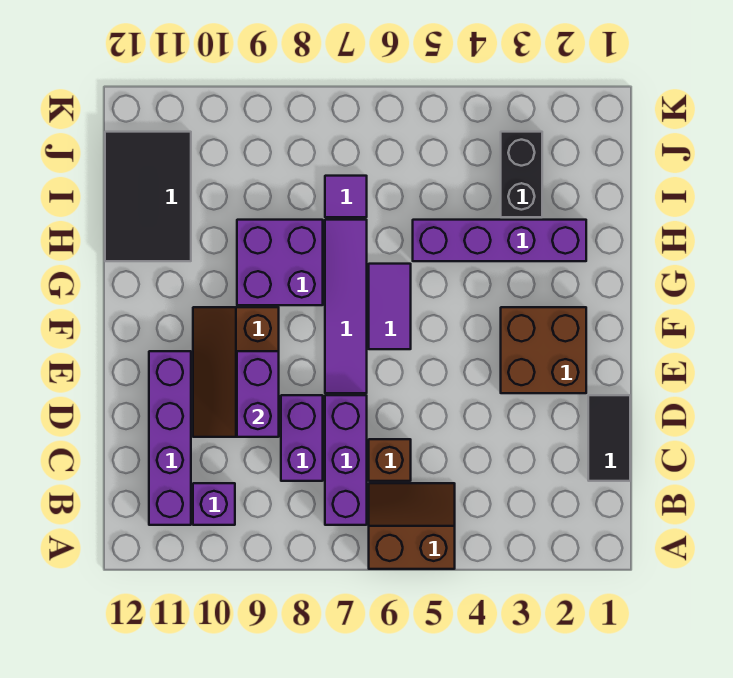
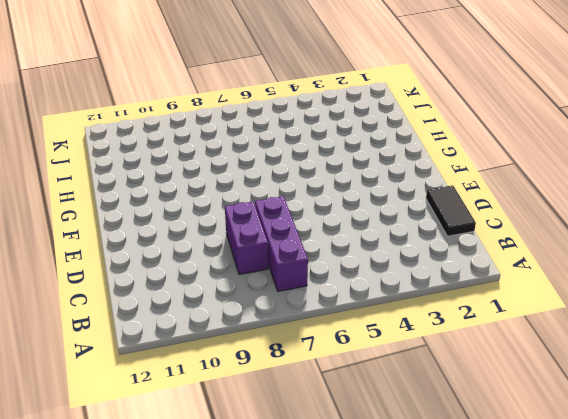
none -> brown slope A5:B6 level 1 top A
none -> purple brick B10 level 1
none -> purple brick B11:E11 level 1

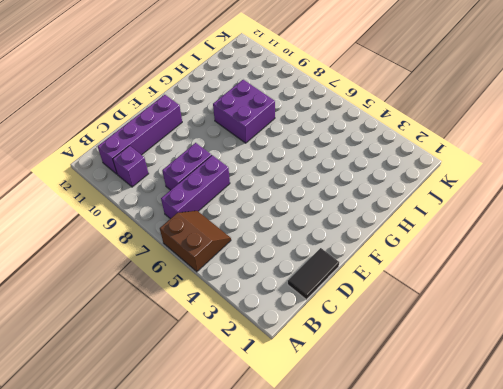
none -> brown brick C6 level 1
none -> brown slope D9:F10 level 1 top 9
none -> brown brick E2:F3 level 1

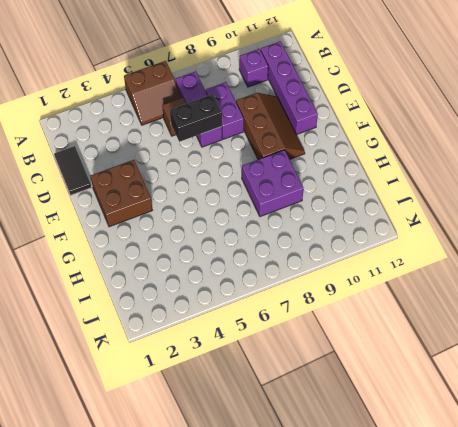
black brick D6:D7 level 2 -> black brick I3:J3 level 1
none -> purple tile E7:H7 level 1
none -> purple tile F6:G6 level 1
none -> purple brick H2:H5 level 1

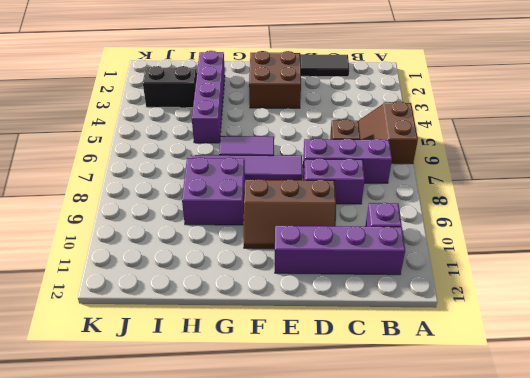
none -> black tile H11:J12 level 1
none -> purple tile I7 level 1
none -> purple brick D9:E9 level 2

